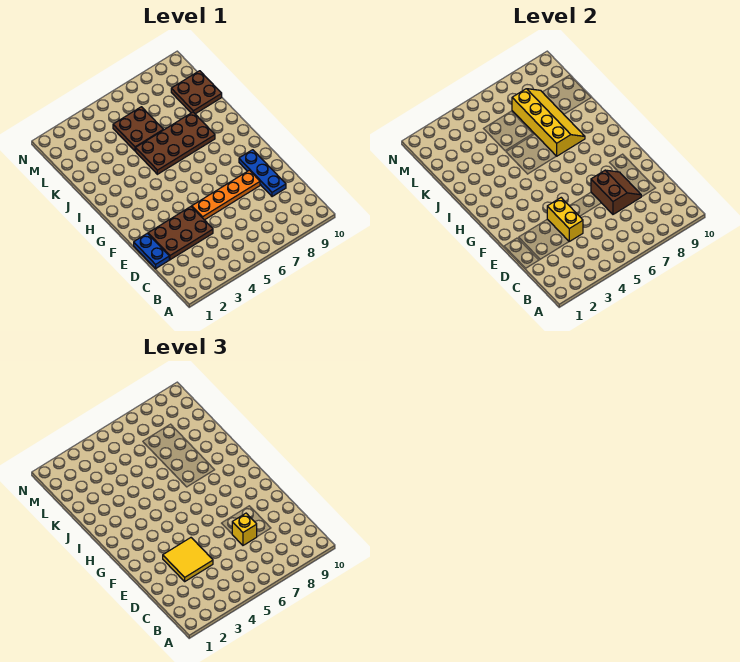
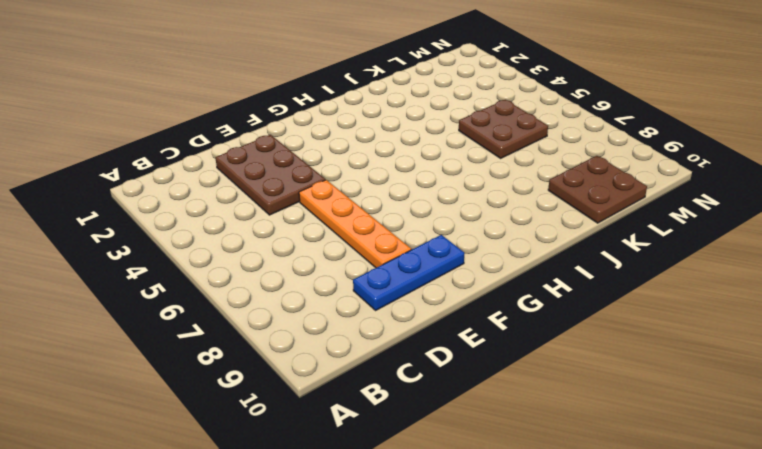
none -> blue plate D1:E1 level 1
none -> brown plate I5:J8 level 1
none -> yellow brick D4:E4 level 2

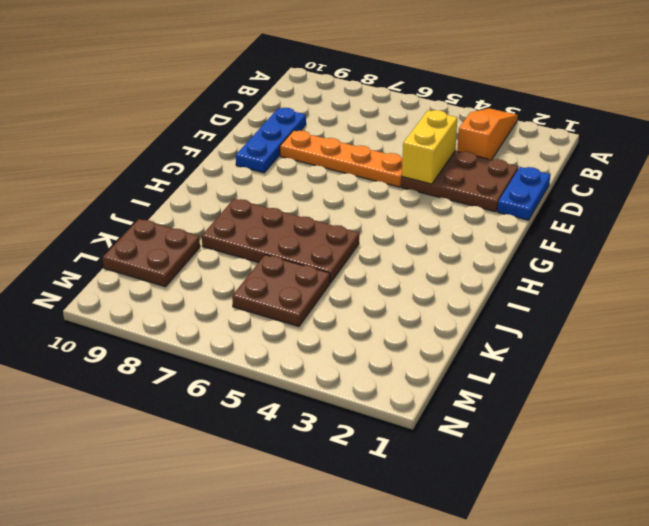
orange slope A3:C3 level 1 top C -> none
none -> brown slope D7:E8 level 2 top 7
none -> yellow slope I7:L8 level 2 top 7
none -> yellow tile D3:E4 level 3

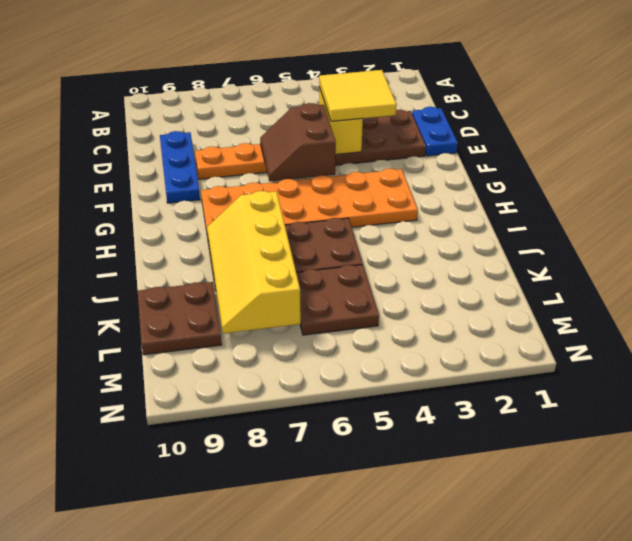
brown slope E5:F6 level 2 top 5 -> brown slope D7:E8 level 2 top 7
orange plate G3:H8 level 1 -> none
none -> yellow brick D7 level 3

